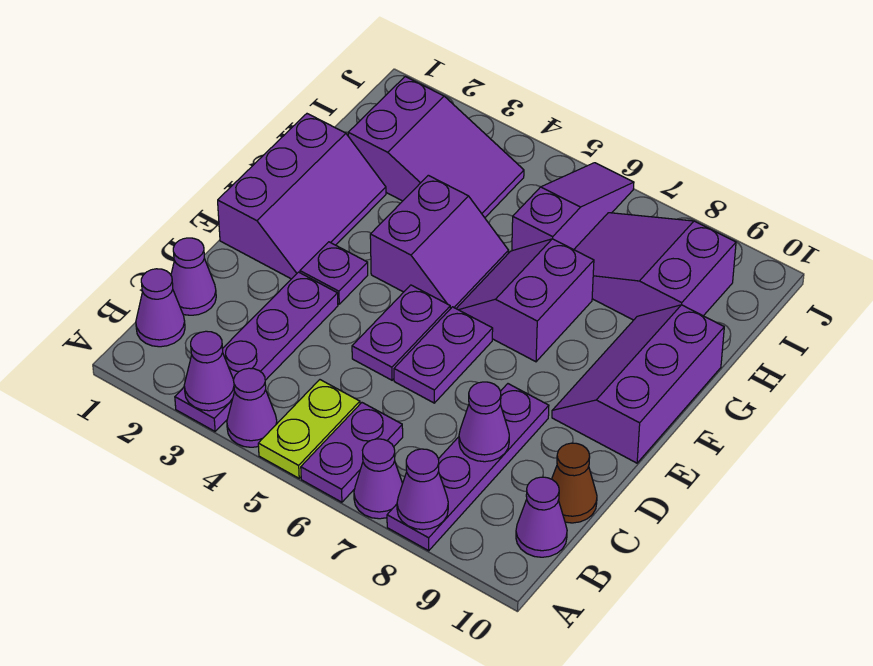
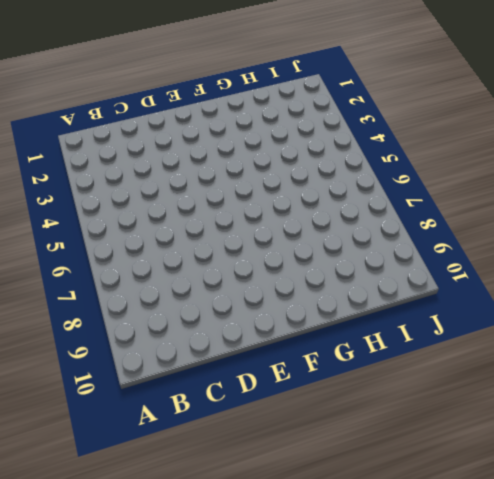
none -> purple plate A3:D3 level 1
none -> purple cone A4 level 1
none -> lime plate A5:B5 level 1

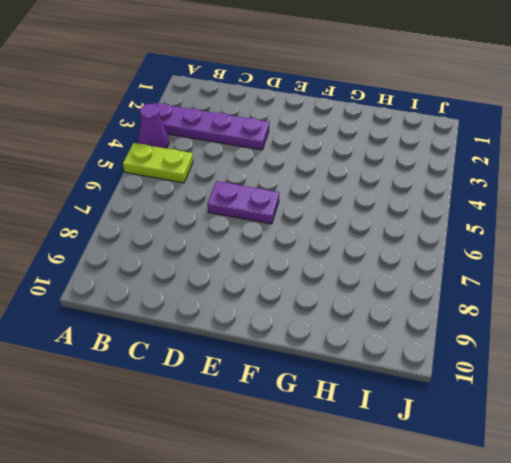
none -> purple plate A6:B6 level 1
none -> purple cone A7 level 1
none -> purple plate A8:D8 level 1

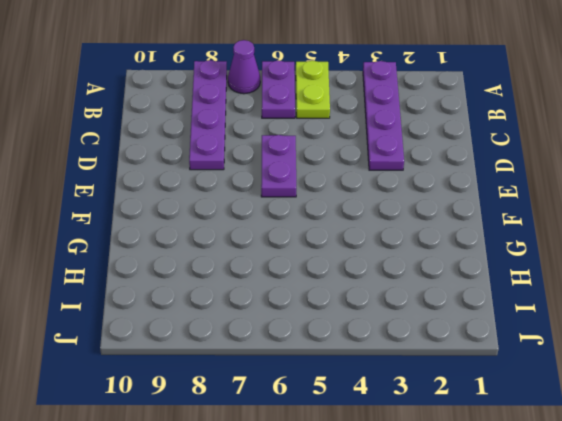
none -> purple cone A4 level 1
none -> purple cone B1 level 1
none -> purple cone B10 level 1

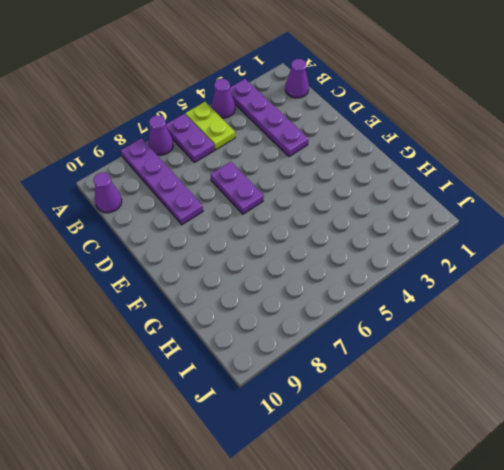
none -> purple cone C1 level 1
none -> brown cone C10 level 1
none -> purple plate D5:E5 level 1

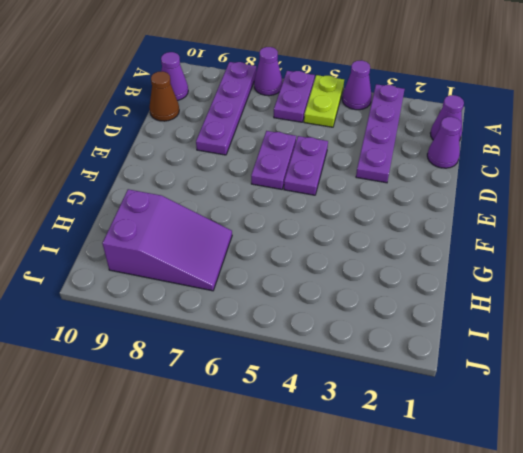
none -> purple slope E1:G2 level 1 top 1
none -> purple plate E3 level 1
none -> purple slope E9:G10 level 1 top 10

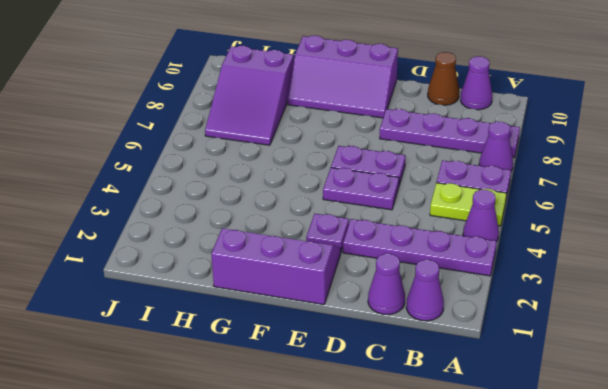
none -> purple slope F4:G5 level 1 top 4
none -> purple slope F6:G7 level 1 top 7
none -> purple slope H2:I4 level 1 top 2

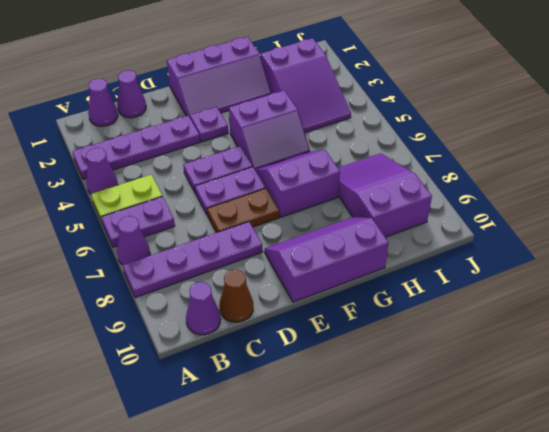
brown plate D7:E7 level 1 -> none
none -> purple slope H6:J6 level 1 top H
none -> purple cone A3 level 2
none -> purple cone A8 level 2

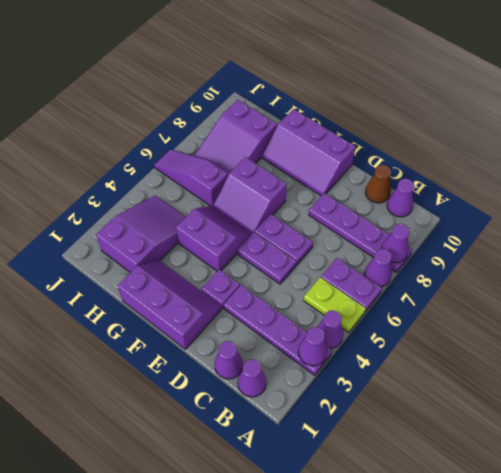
none -> purple cone C8 level 2

